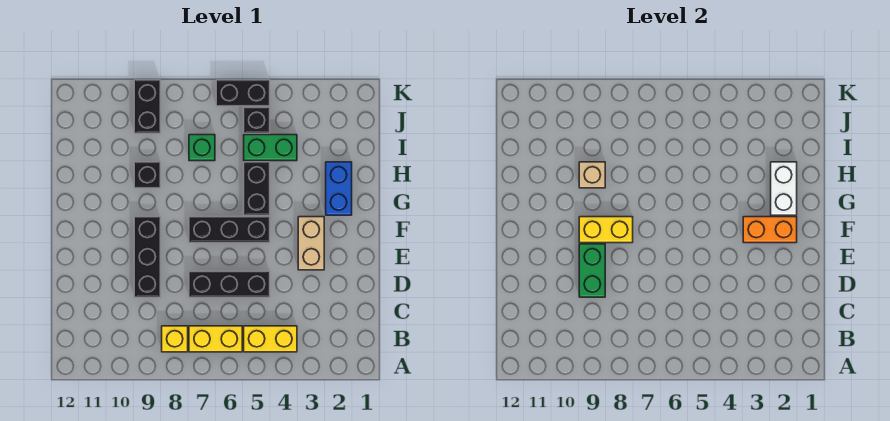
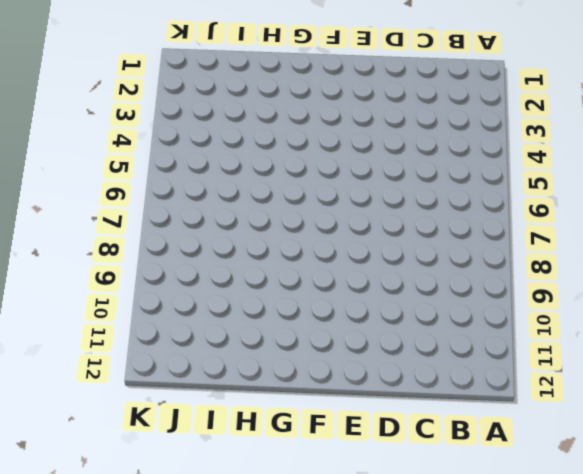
none -> yellow brick B4:B5 level 1
none -> yellow brick B6:B7 level 1
none -> yellow brick B8 level 1

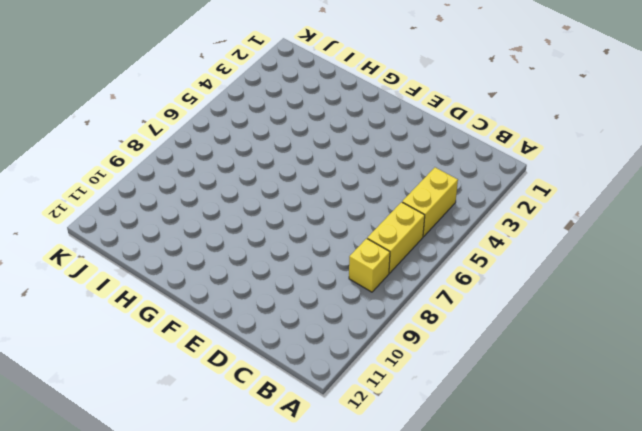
none -> black brick D5:D7 level 1
none -> black brick D9:F9 level 1
none -> tan brick E3:F3 level 1

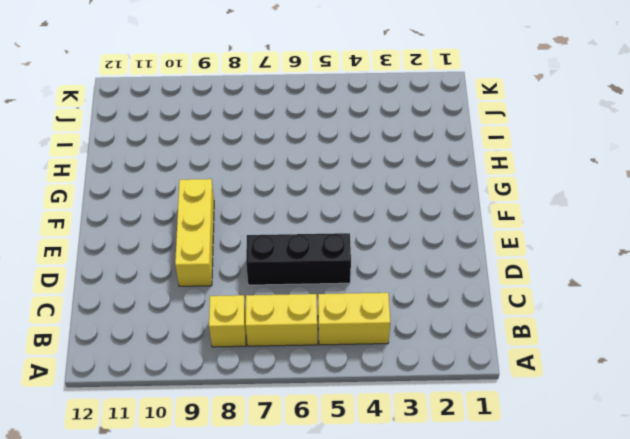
yellow brick D9:F9 level 1 -> black brick D9:F9 level 1
none -> tan brick E3:F3 level 1
none -> black brick F5:F7 level 1
none -> blue brick G2:H2 level 1

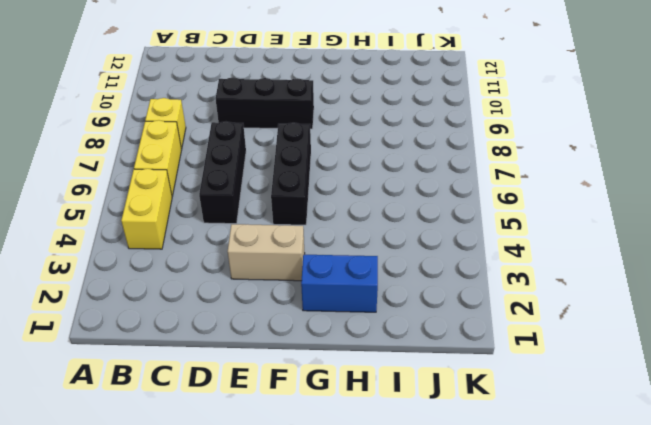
none -> black brick G5:H5 level 1
none -> black brick H9 level 1
none -> green brick I4:I5 level 1

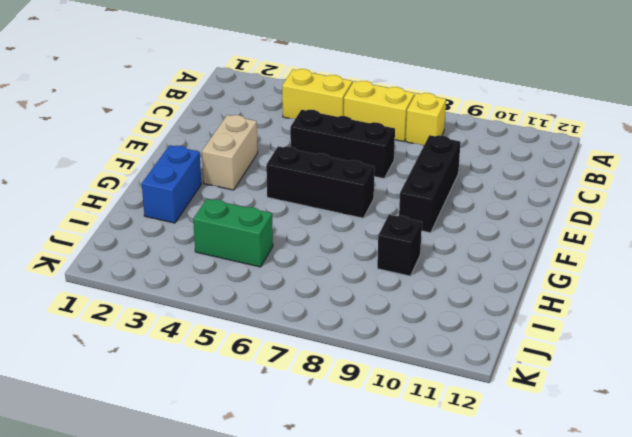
none -> black brick G5:H5 level 1
none -> green brick I7 level 1
none -> black brick J5 level 1

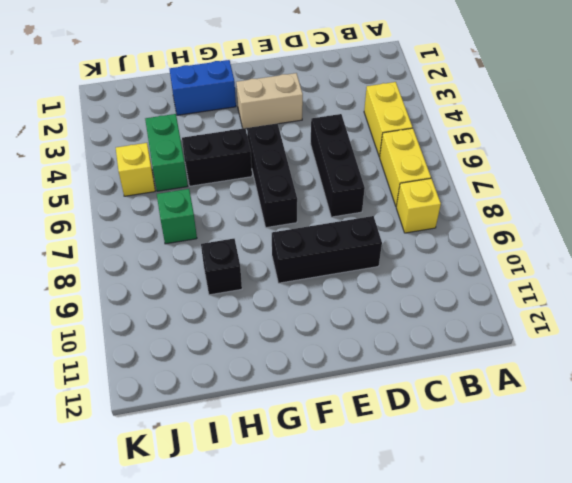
yellow brick J5 level 1 -> black brick J5 level 1
none -> black brick J9:K9 level 1
none -> black brick K5:K6 level 1
none -> green brick D9:E9 level 2

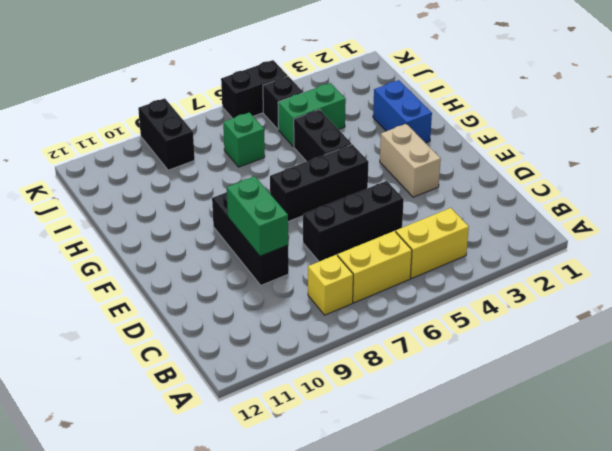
none -> black brick H9 level 1
none -> orange brick F2:F3 level 2
none -> yellow brick F8:F9 level 2

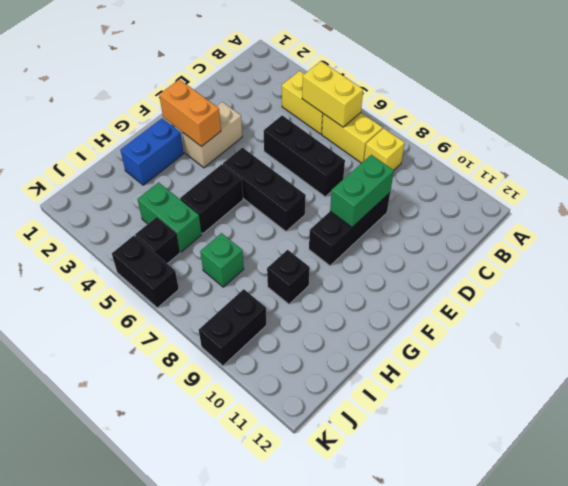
yellow brick B5:B6 level 2 -> yellow brick F8:F9 level 2
none -> white brick G2:H2 level 2
none -> tan brick H9 level 2

